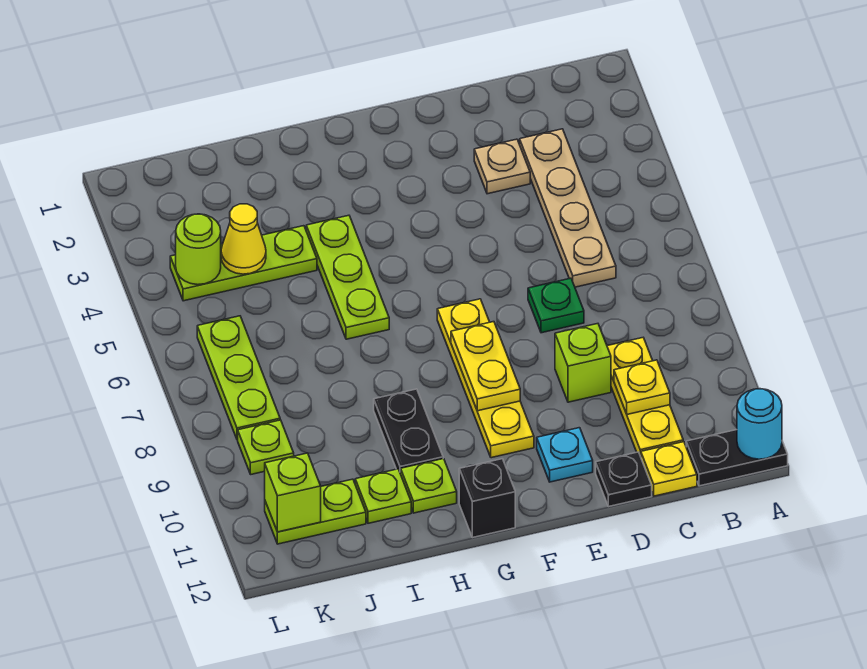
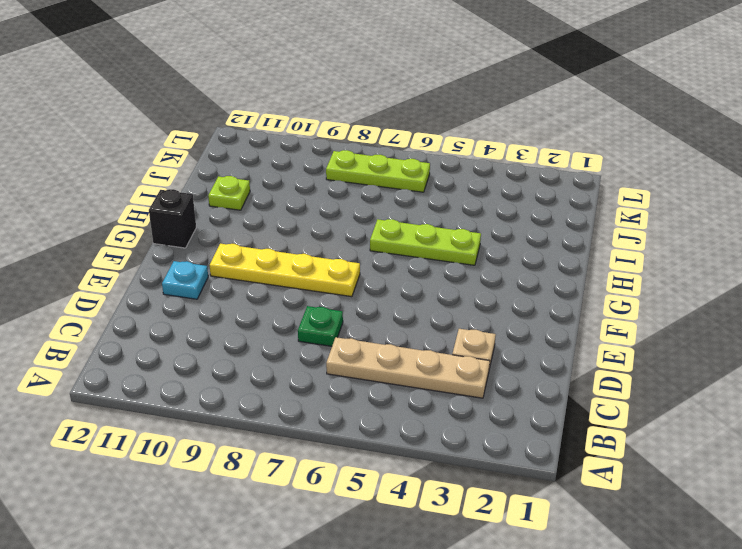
none -> black plate A12:B12 level 1
none -> yellow plate C9:C11 level 1
none -> yellow plate C12 level 1

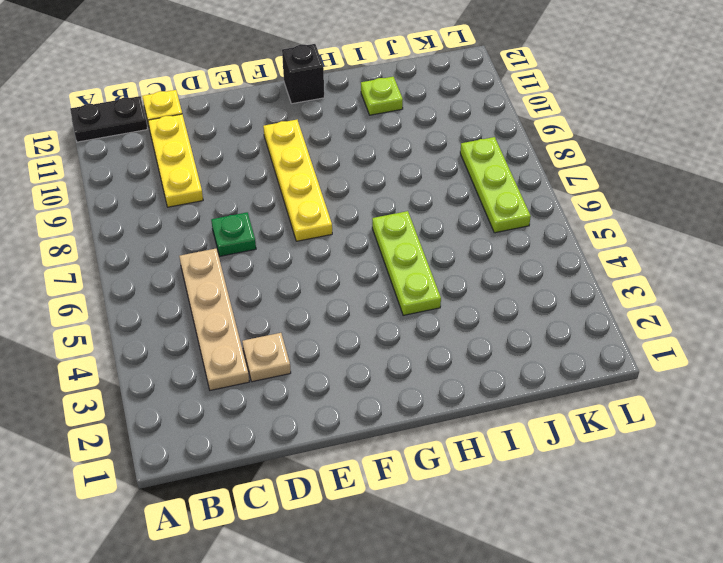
none -> lime brick D9 level 1
none -> black plate D12 level 1
none -> cyan plate E11 level 1

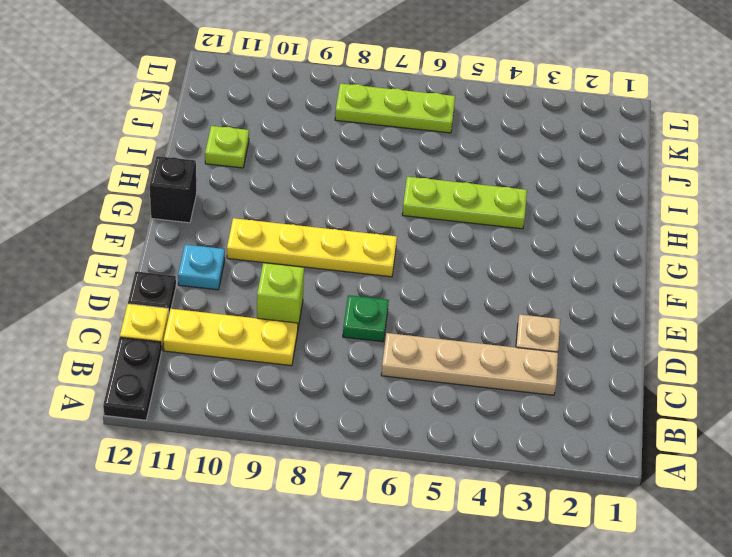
none -> black plate H9:H10 level 1
none -> lime plate H11 level 1
none -> lime plate I4:K4 level 1

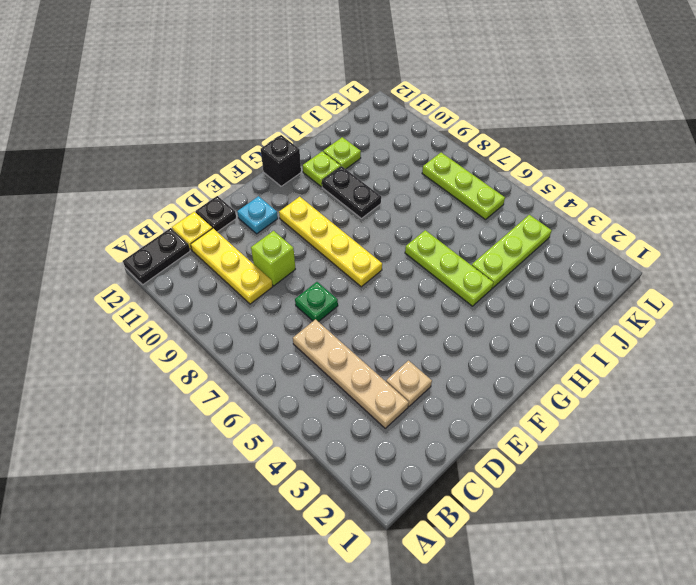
none -> lime plate J11:K11 level 1
none -> lime plate K9 level 1
none -> cyan round brick A12 level 2

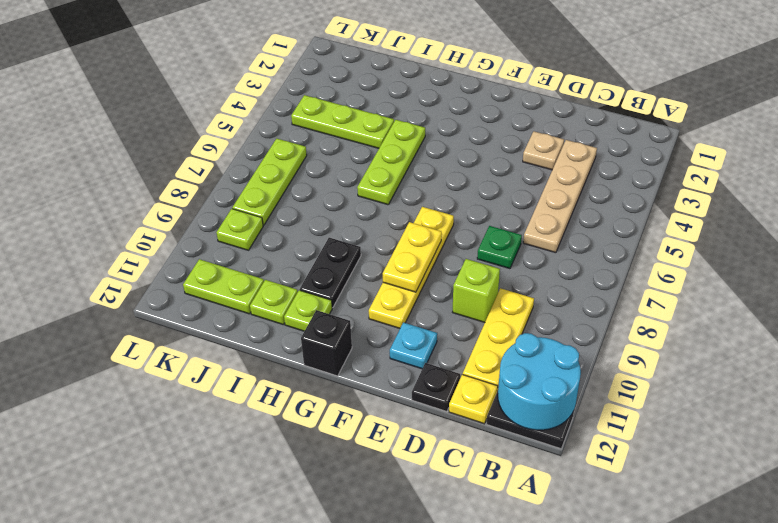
cyan round brick A11:B12 level 2 -> cyan round brick A12 level 2
none -> yellow plate C10 level 2
none -> yellow cone J4 level 2
none -> lime round brick K4 level 2

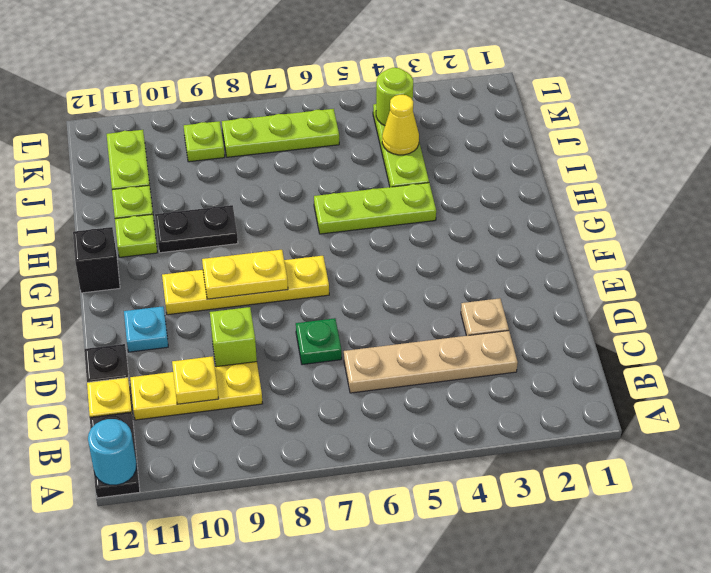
none -> lime brick K11 level 2

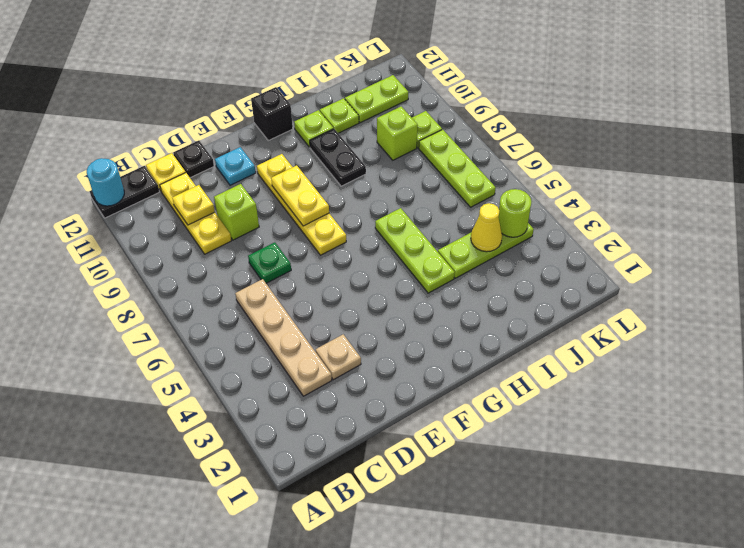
lime brick J9 level 1 -> lime brick K11 level 2

